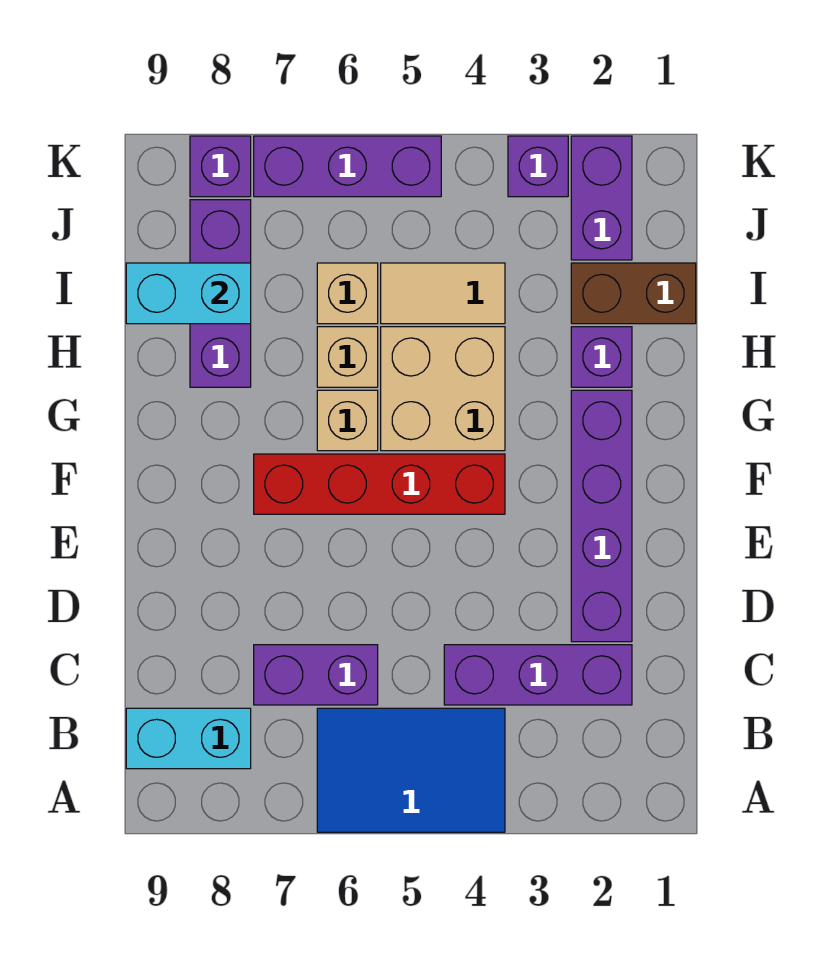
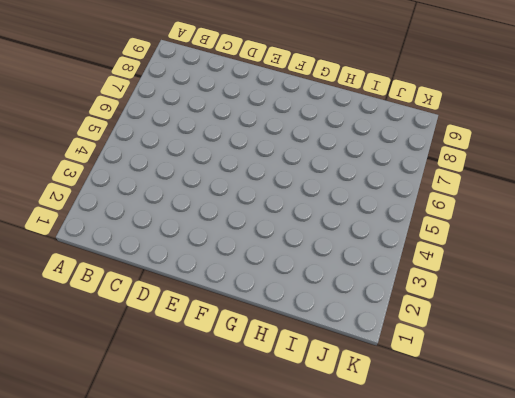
none -> blue tile A4:B6 level 1
none -> cyan brick B8:B9 level 1
none -> purple brick C2:C4 level 1

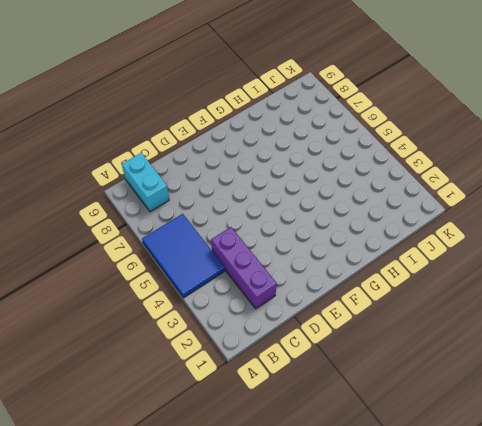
none -> purple brick C6:C7 level 1
none -> purple brick D2:G2 level 1
none -> red brick F4:F7 level 1

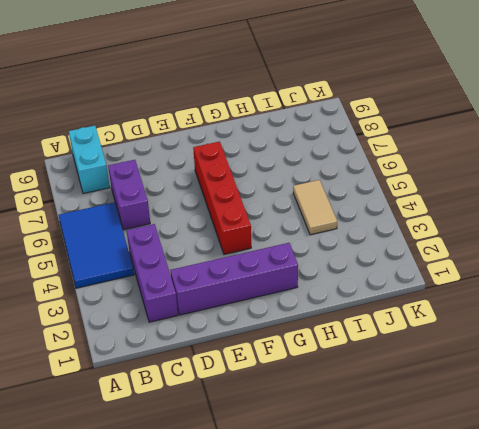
none -> tan brick G4:H5 level 1
none -> tan brick G6 level 1
none -> purple brick H2 level 1

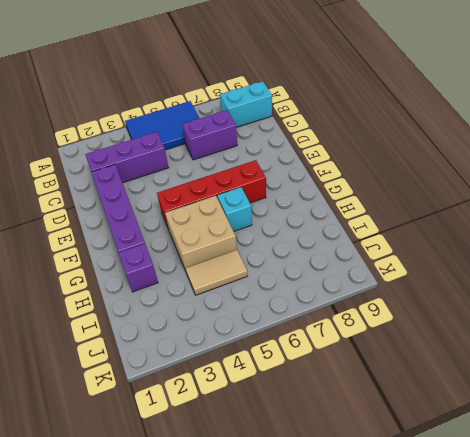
cyan brick G6 level 1 -> tan brick G6 level 1
none -> tan brick H6 level 1
none -> purple brick H8:J8 level 1
none -> brown brick I1:I2 level 1

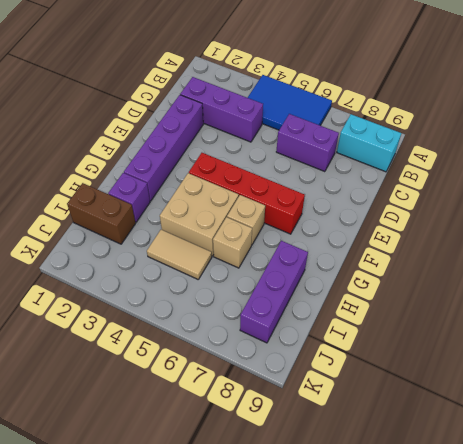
none -> tan brick I6 level 1
none -> purple brick J2:K2 level 1
none -> purple brick K3 level 1

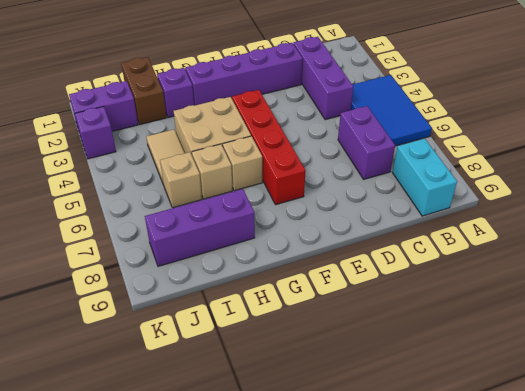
none -> purple brick K5:K7 level 1
none -> purple brick K8 level 1
none -> cyan brick I8:I9 level 2

